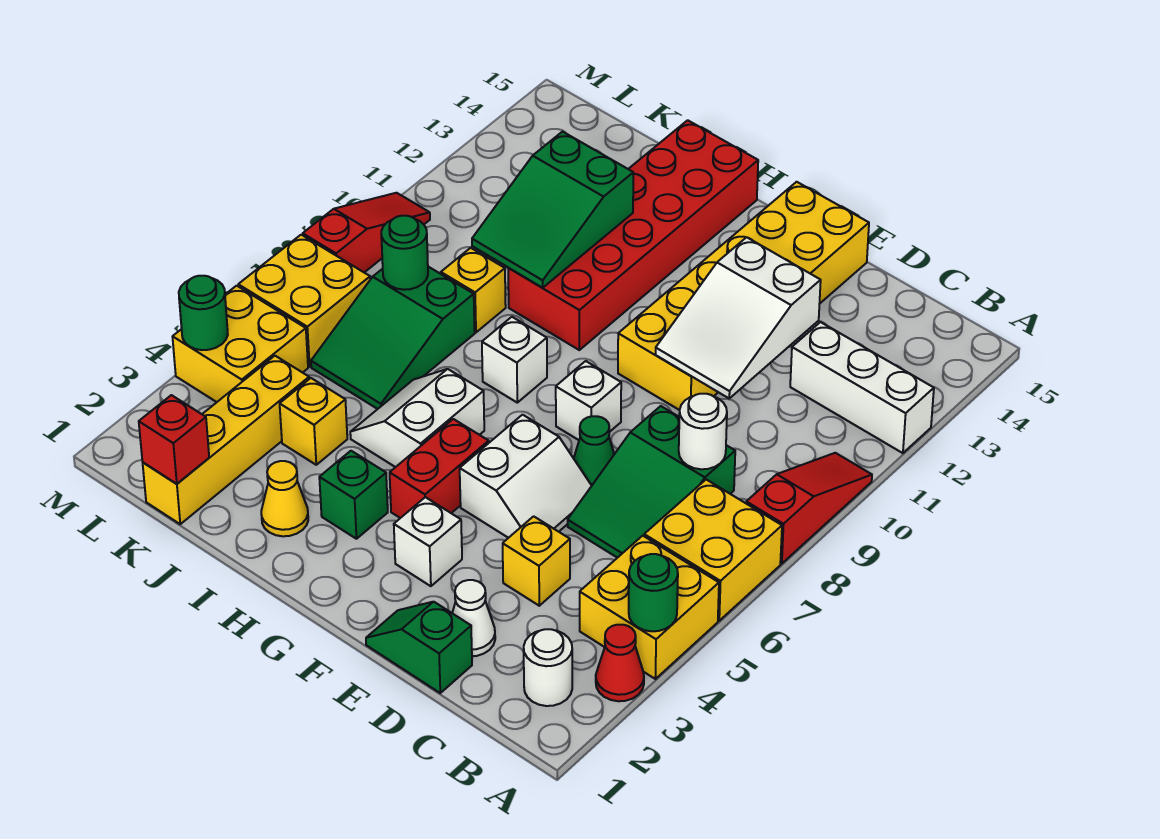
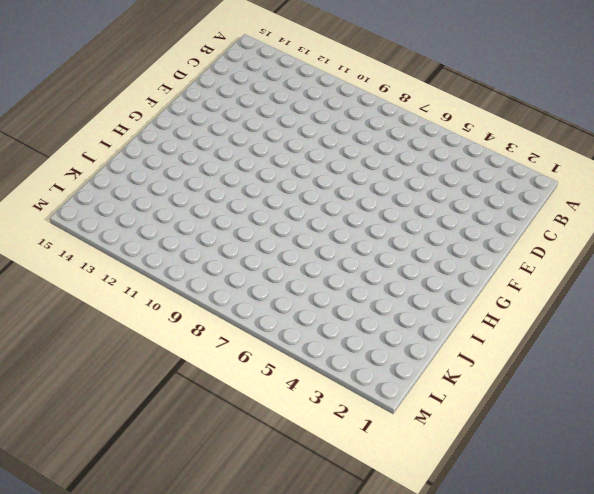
none -> red cone A3 level 1
none -> yellow brick A4:B5 level 1
none -> yellow brick A6:B7 level 1
none -> red slope A8:A10 level 1 top 8

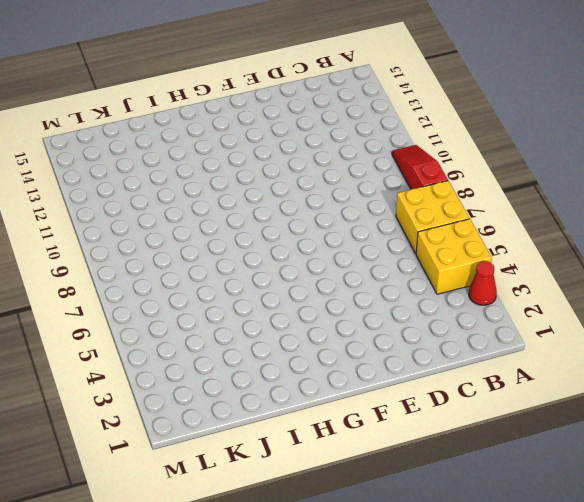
none -> white brick A12:C12 level 1
none -> white round brick B2 level 1
none -> green slope C6:D8 level 1 top 8
none -> green slope D1:E1 level 1 top D

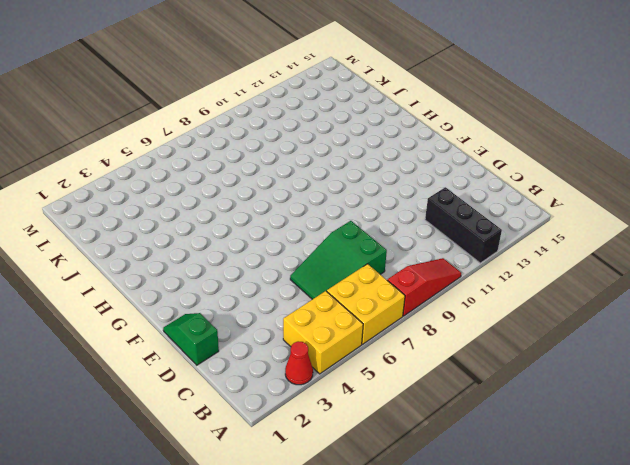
black brick A12:C12 level 1 -> white brick A12:C12 level 1
none -> white round brick B2 level 1
none -> white cone D2 level 1
none -> yellow brick D4 level 1
none -> white slope E5:F6 level 1 top F

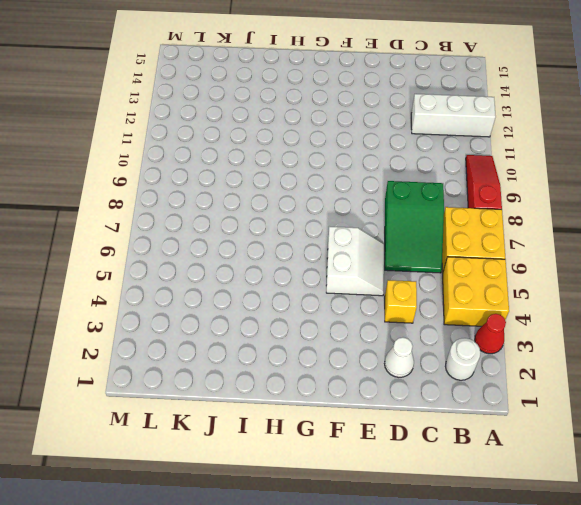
none -> green slope D1:E1 level 1 top D
none -> green cone E7 level 1
none -> yellow brick E10:F15 level 1
none -> white brick F3 level 1

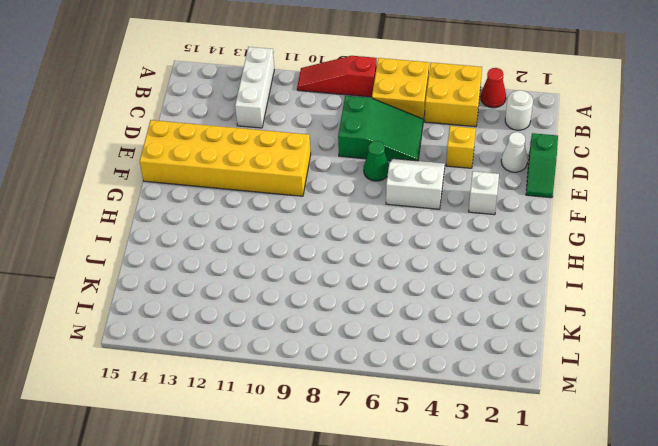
none -> white brick F8 level 1
none -> red brick G4:G5 level 1
none -> green brick H3 level 1
none -> white slope H5:I6 level 1 top H

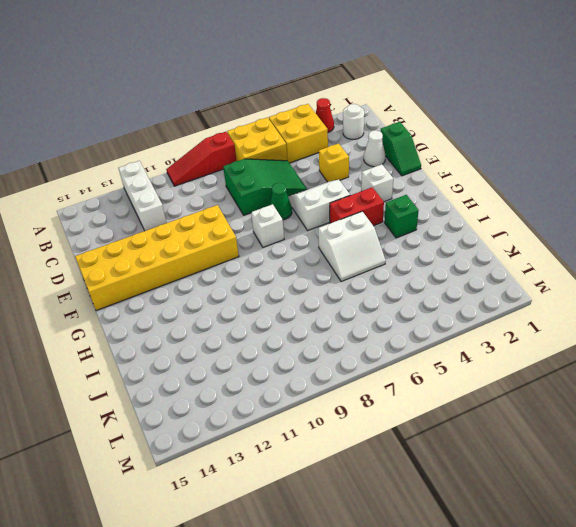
none -> white brick H8 level 1
none -> red brick H10:I15 level 1
none -> yellow cone I2 level 1
none -> yellow brick J4 level 1

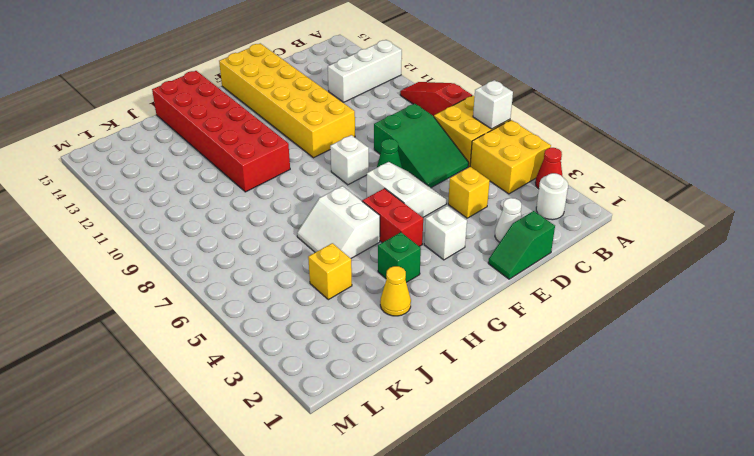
white brick A6 level 2 -> white brick H8 level 1
none -> green slope J6:K8 level 1 top 8
none -> yellow brick J9 level 1
none -> yellow brick K1:K4 level 1
none -> yellow brick L4:M5 level 1

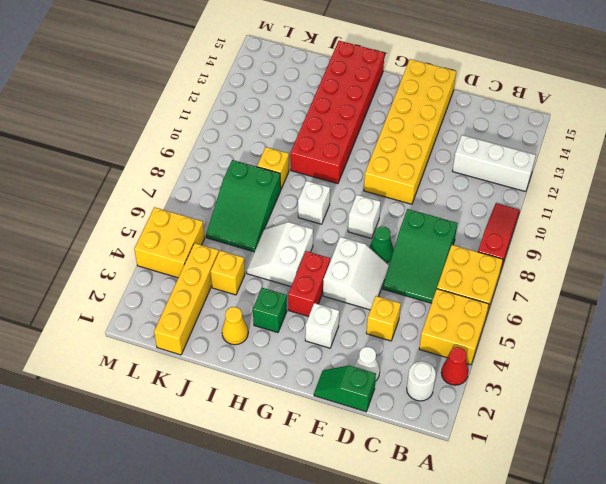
none -> yellow brick L6:M7 level 1
none -> red slope M8:M10 level 1 top 8
none -> green round brick A4 level 2
none -> white round brick C8 level 2

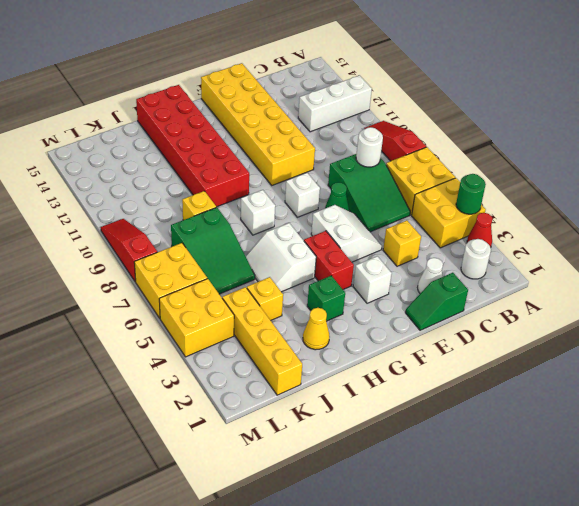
none -> white slope D10:E12 level 2 top 12
none -> green slope I10:J12 level 2 top 12
none -> red brick K1 level 2
none -> green round brick K8 level 2

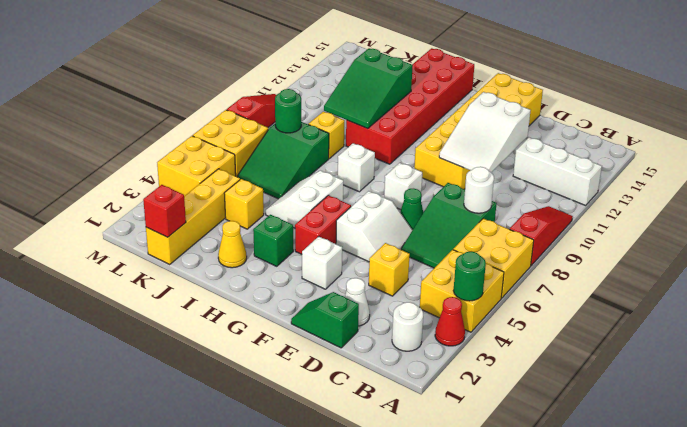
none -> green round brick M4 level 2

